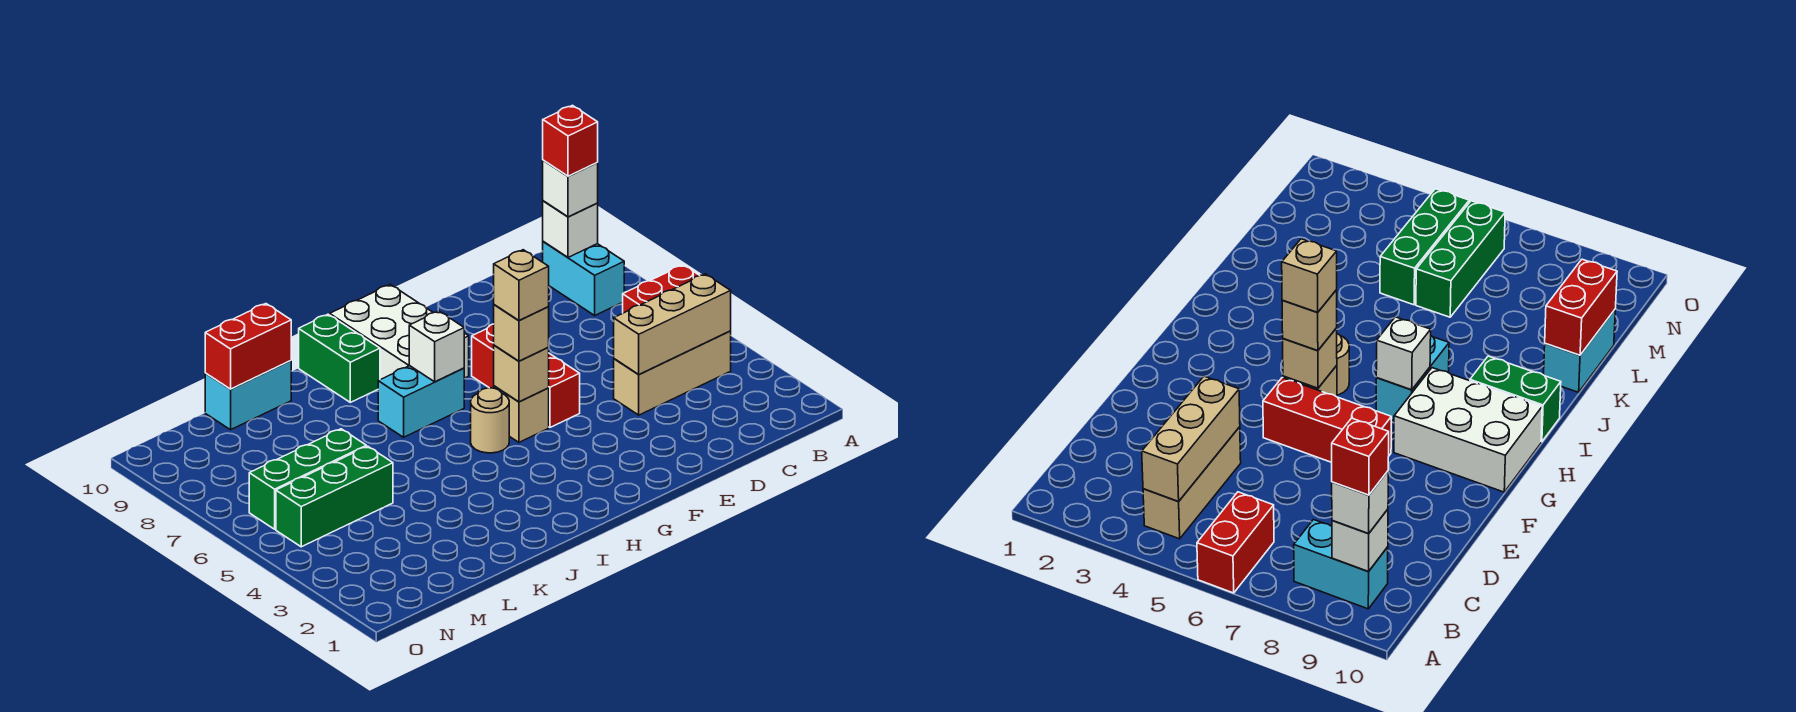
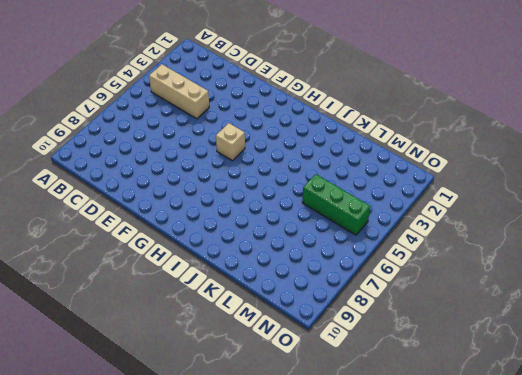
none -> red brick A6:B6 level 1
none -> cyan brick B8:B9 level 1
none -> red brick F5:F7 level 1

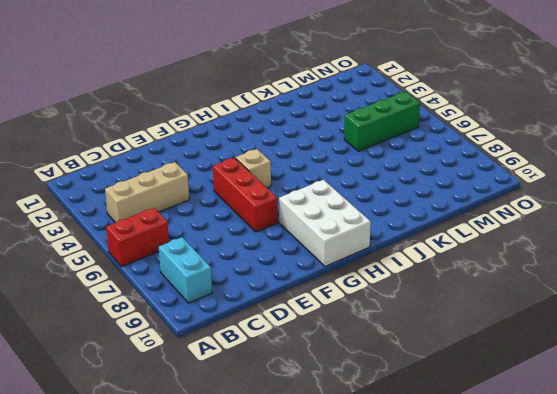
none -> tan round brick H5 level 1
none -> cyan brick H7:I7 level 1
none -> green brick I9:I10 level 1

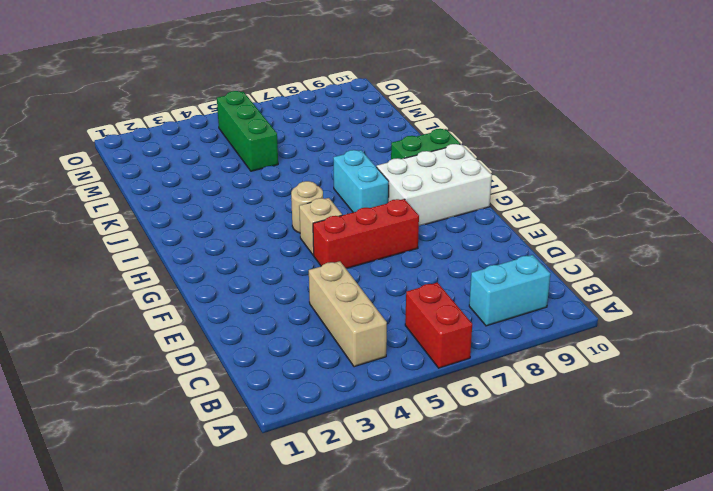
none -> cyan brick K10:L10 level 1
none -> green brick L6:N6 level 1
none -> tan brick B4:D4 level 2

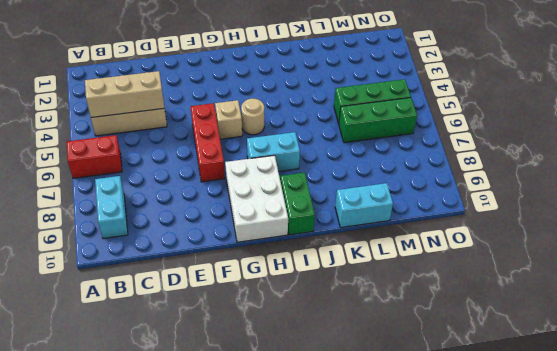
none -> white brick B9 level 2
none -> tan brick G5 level 2
none -> white brick H7 level 2

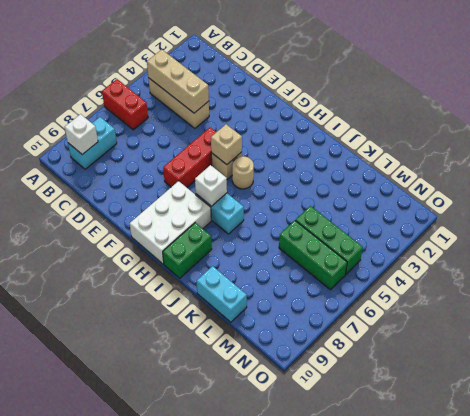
none -> red brick K10:L10 level 2
none -> white brick B9 level 3
none -> tan brick G5 level 3

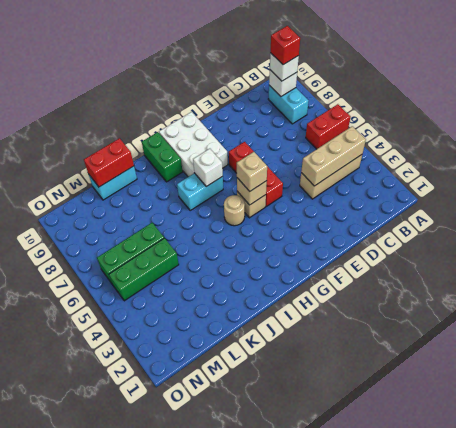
none -> tan brick G5 level 4

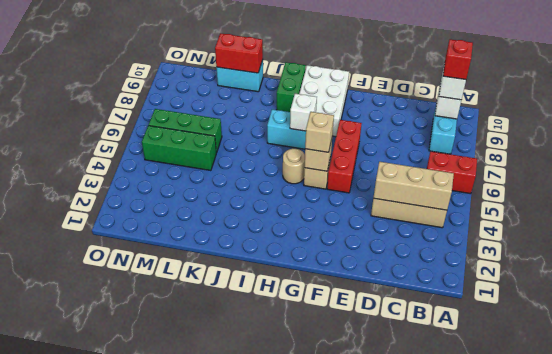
none -> tan brick G5 level 4

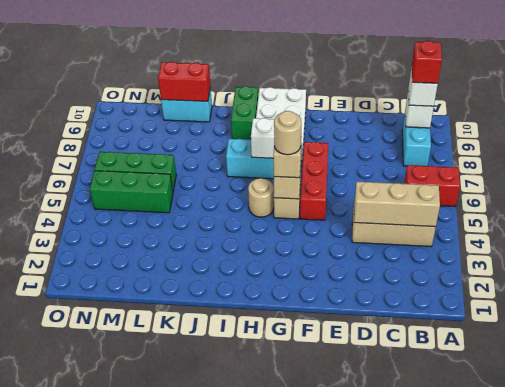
tan round brick G5 level 4 -> tan brick G5 level 4

